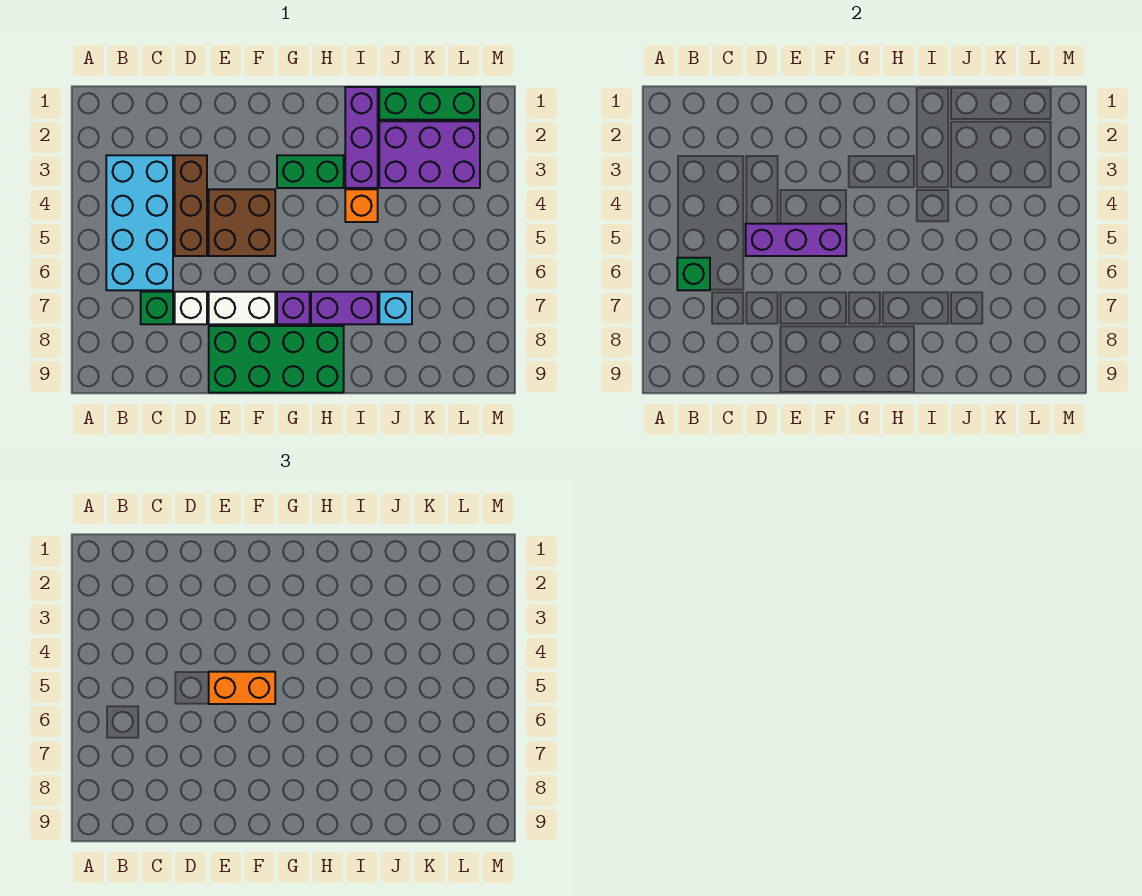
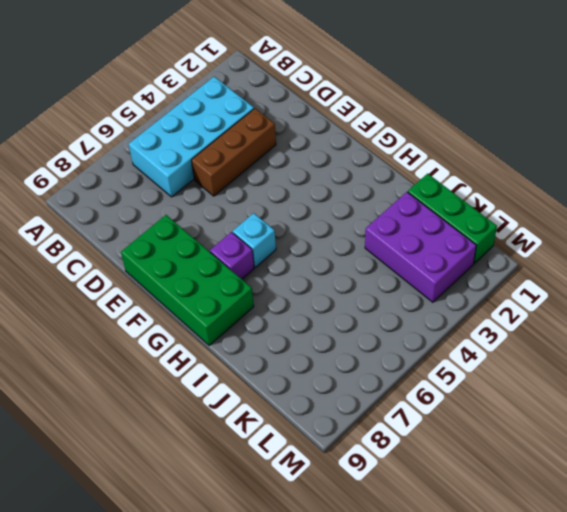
cyan brick G6 level 1 -> cyan brick J7 level 1
none -> green brick C7 level 1
none -> white brick D7 level 1
none -> brown brick E4:F5 level 1

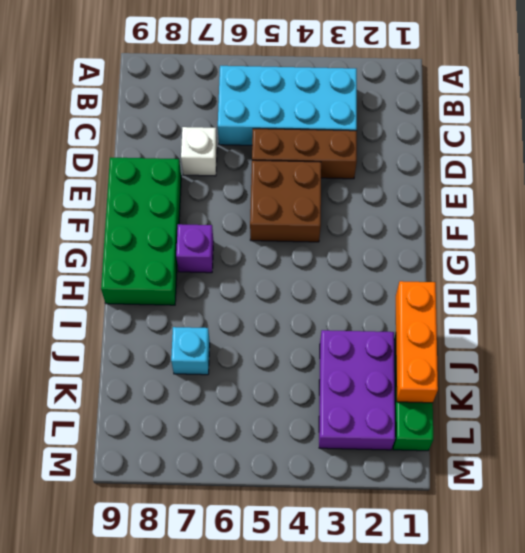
orange brick I1:K1 level 2 -> none
none -> green brick C7 level 1
none -> white brick E7:F7 level 1
none -> green brick G3:H3 level 1

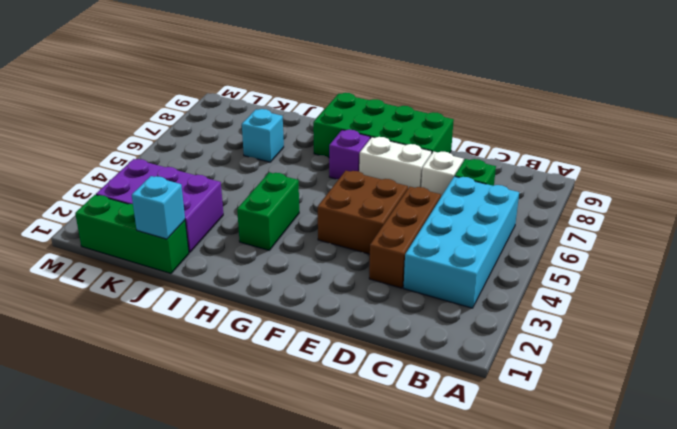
green brick H3:H4 level 1 -> green brick G3:H3 level 1
cyan brick J1 level 2 -> none
none -> purple brick H7:I7 level 1
none -> purple brick I1:I3 level 1
none -> orange brick I4 level 1

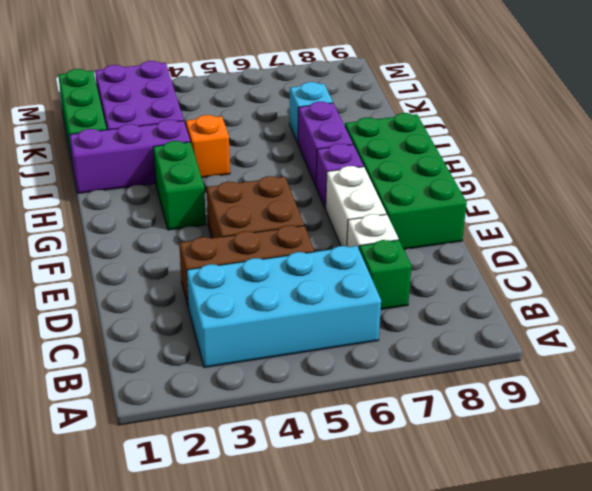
none -> green brick B6 level 2
none -> purple brick D5:F5 level 2
none -> orange brick E5:F5 level 3

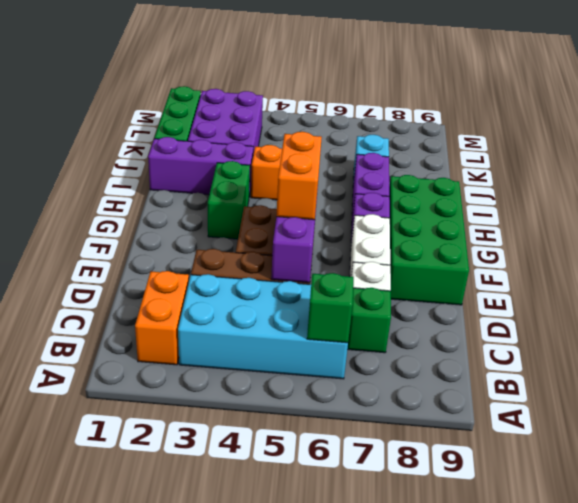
orange brick B2:C2 level 1 -> none

